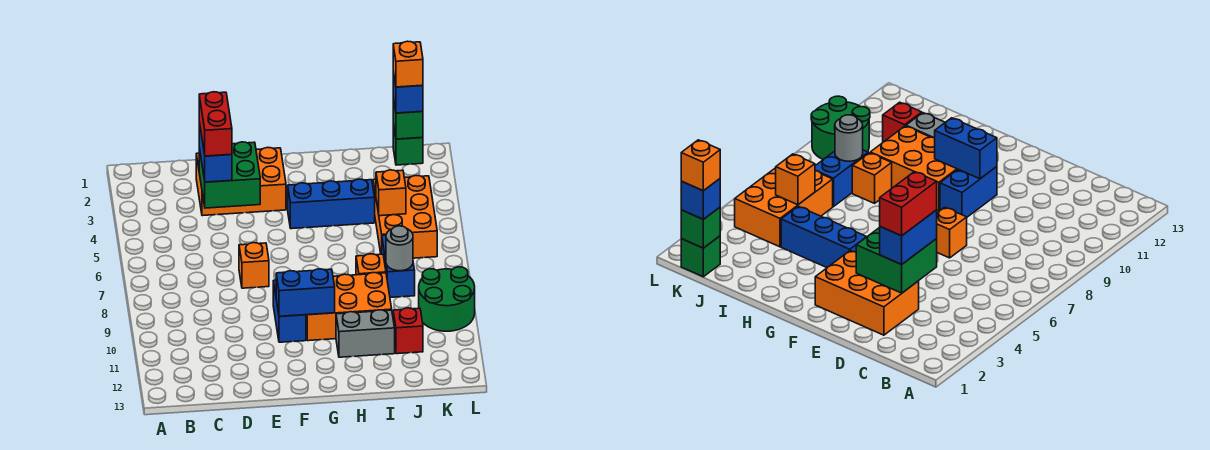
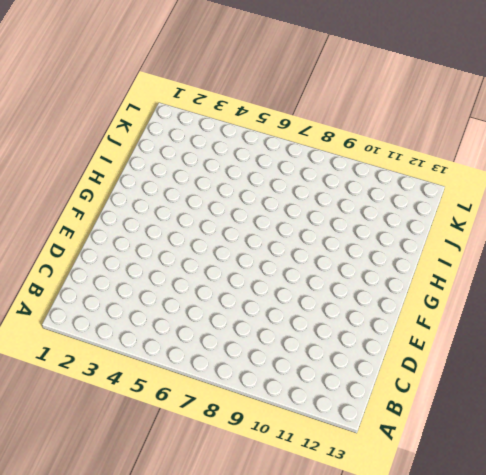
none -> orange brick D2:F3 level 1
none -> orange brick E7 level 1
none -> blue brick F9:F10 level 1

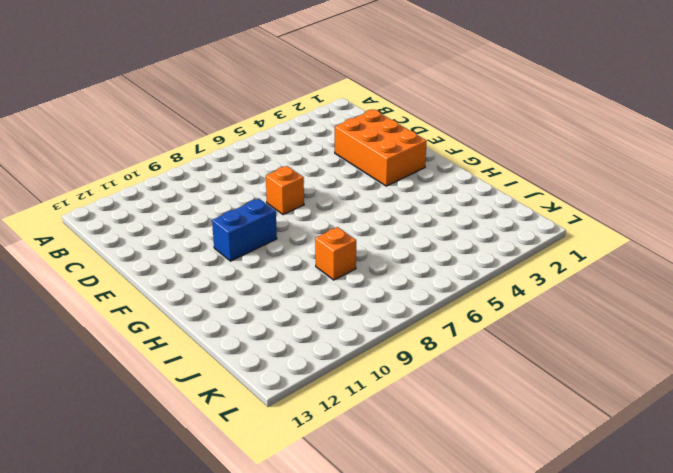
none -> blue brick G4:I4 level 1
none -> orange brick G9:I10 level 1
none -> grey brick H11:I11 level 1

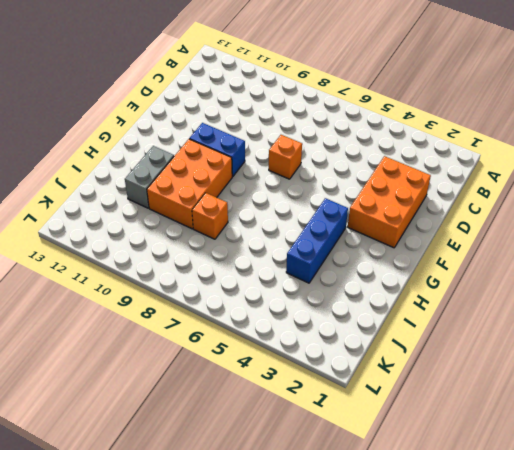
none -> orange brick J4:K6 level 1
none -> blue brick J7:J8 level 1
none -> red brick J11 level 1

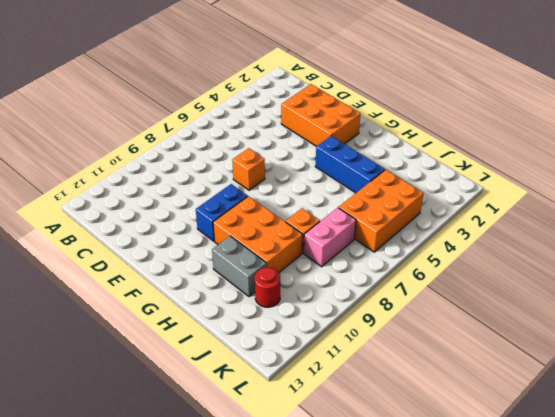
pink brick J7:J8 level 1 -> blue brick J7:J8 level 1
red round brick J11 level 1 -> red brick J11 level 1
none -> green brick K1 level 1
none -> green round brick K9:L10 level 1
none -> green brick D3:E4 level 2

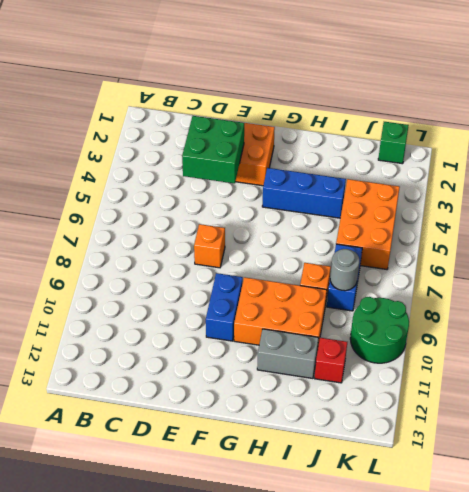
none -> blue brick F10:G10 level 2
none -> orange brick J5 level 2
none -> green brick K1 level 2

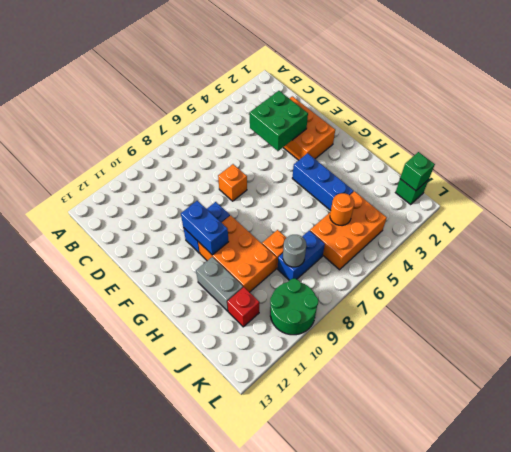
orange round brick J5 level 2 -> orange brick J5 level 2
none -> blue brick D3:D4 level 3
none -> blue brick K1 level 3
none -> red brick D3:D4 level 4

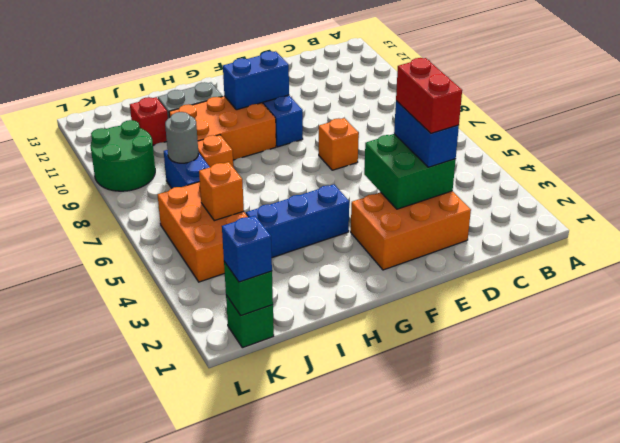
none -> orange brick K1 level 4

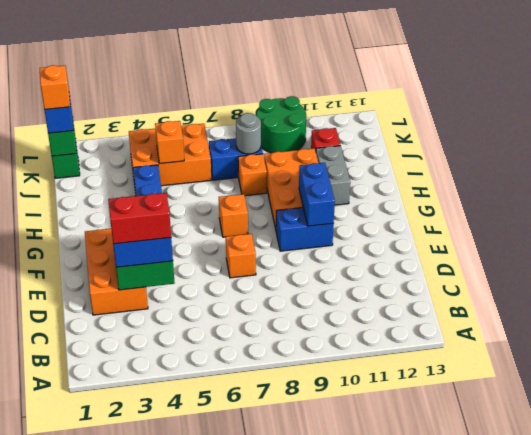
orange brick G7 level 1 -> none

